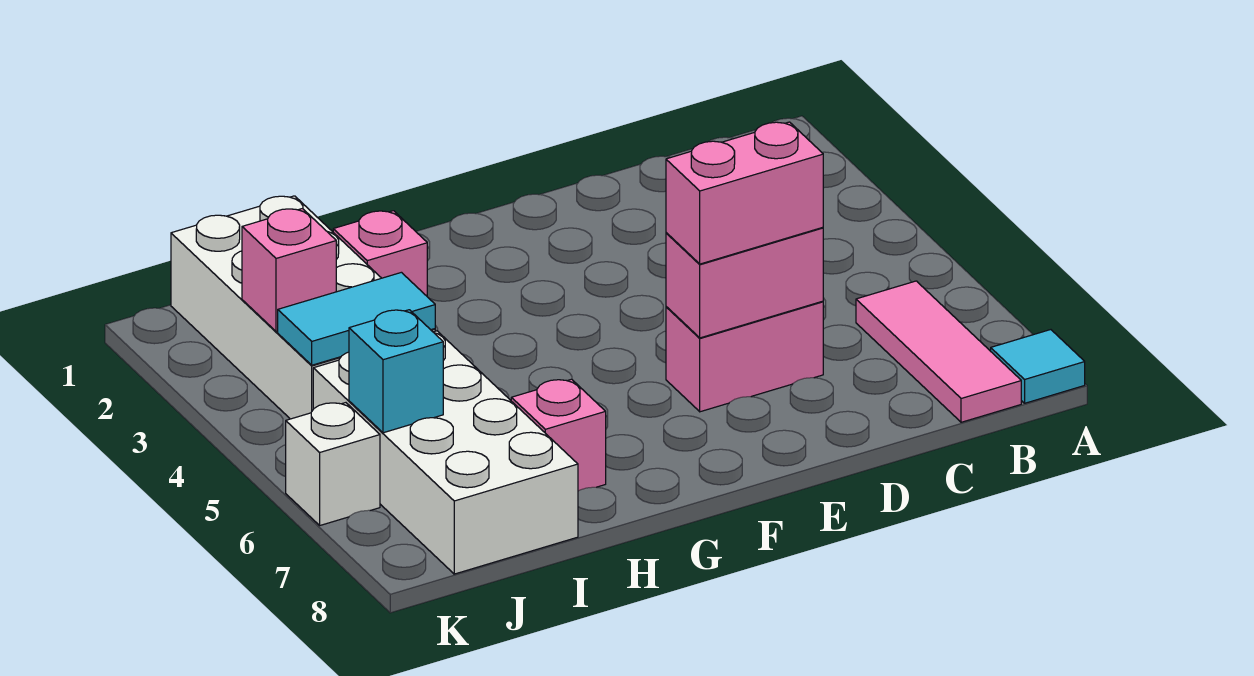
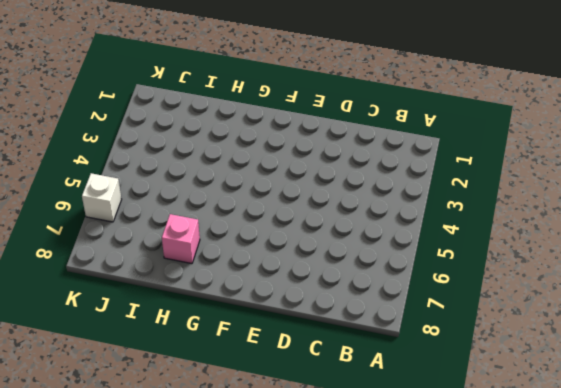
none -> cyan tile A8 level 1
none -> pink tile B6:B8 level 1
none -> pink brick D6:E6 level 1

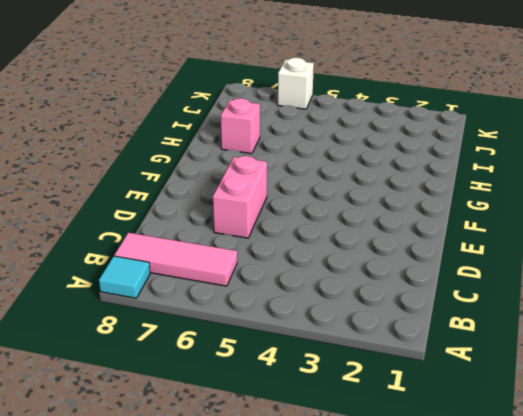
none -> pink brick H2 level 1
none -> white brick I1:J4 level 1
none -> white brick I5:J8 level 1

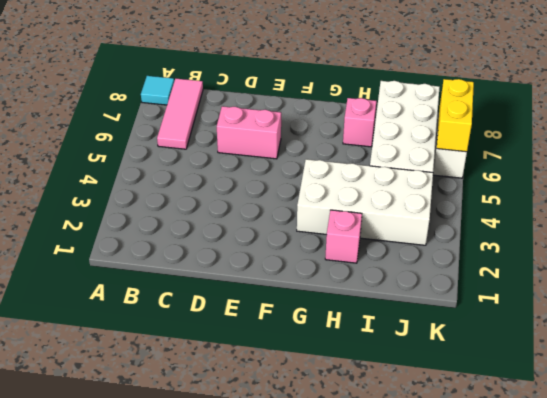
white brick G3:J4 level 1 -> white brick I1:J4 level 1
yellow brick K6:K7 level 2 -> none
none -> pink brick D6:E6 level 2
none -> cyan tile I4:J4 level 2
none -> pink brick J3 level 2

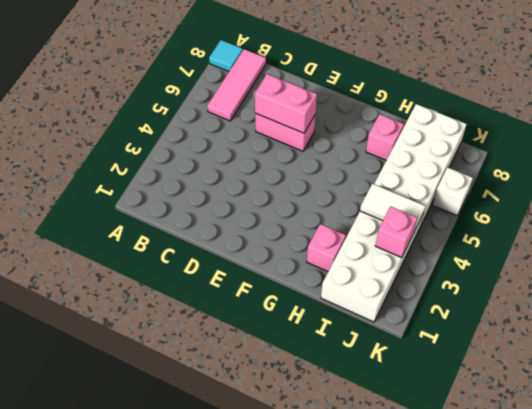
white tile I4:J4 level 2 -> cyan tile I4:J4 level 2
none -> cyan brick J6 level 2
none -> pink brick D6:E6 level 3

